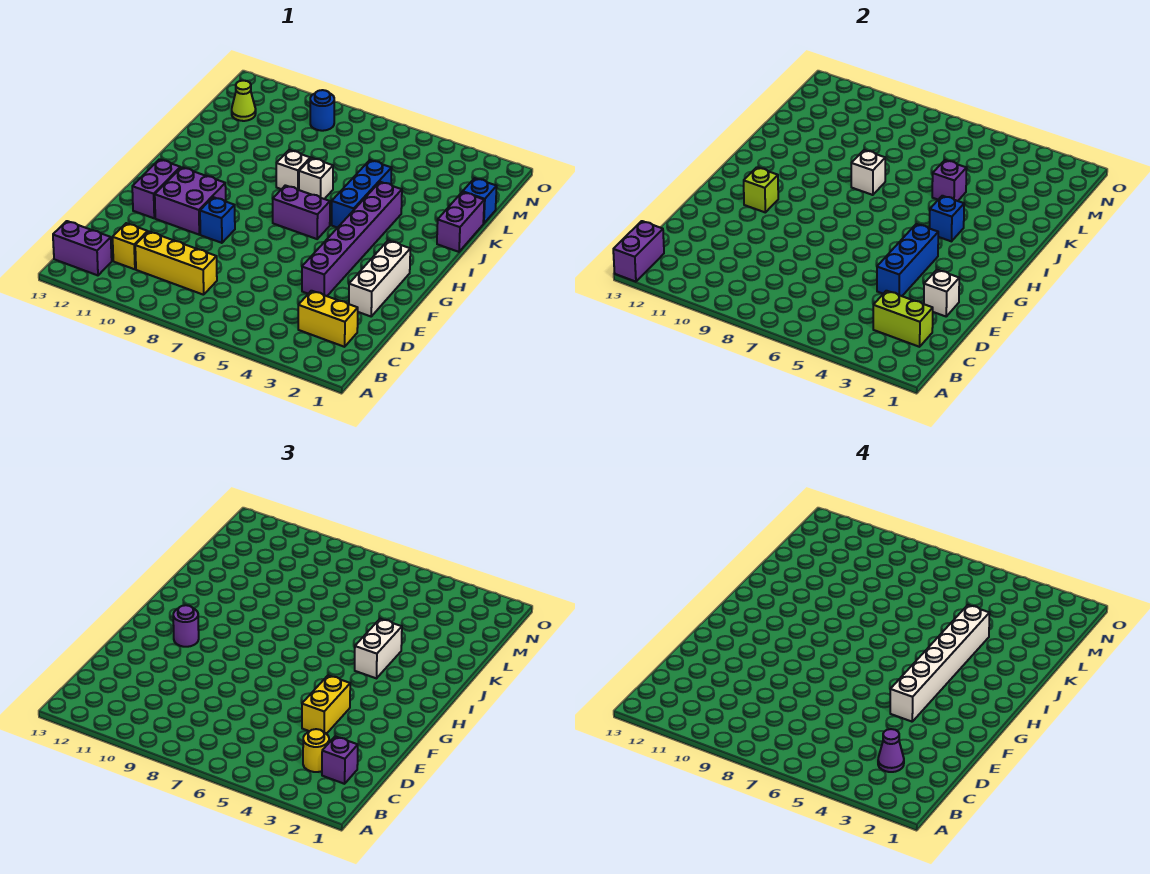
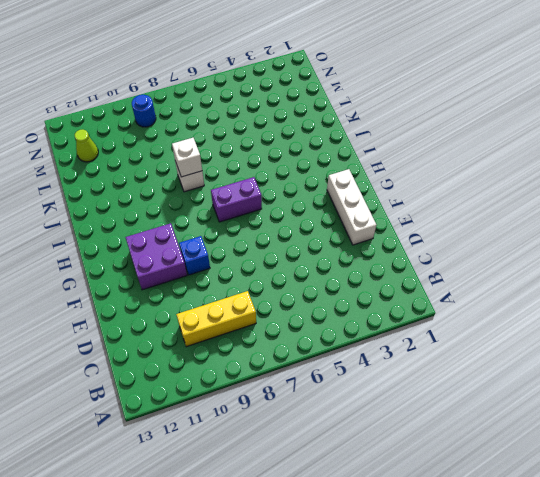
none -> purple brick B12:B13 level 1
none -> yellow brick C2:C3 level 1
none -> yellow brick C11 level 1
none -> purple brick E4:J4 level 1

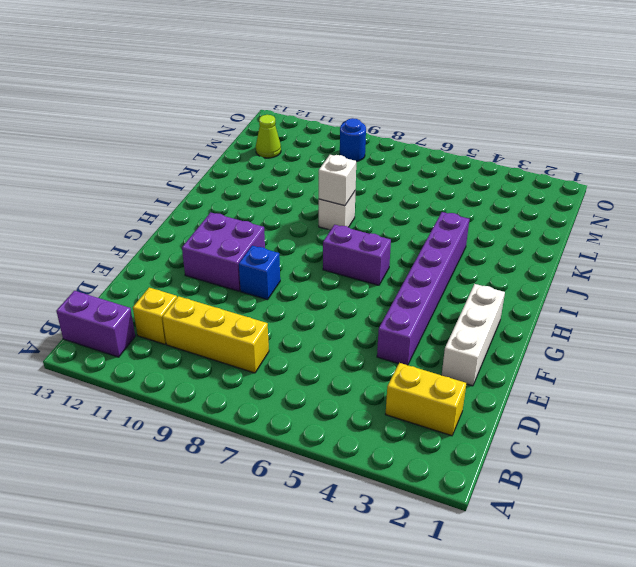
none -> purple brick F12:G12 level 1
none -> blue brick I5:K5 level 1
none -> purple brick J1:K1 level 1
none -> white brick J7 level 1

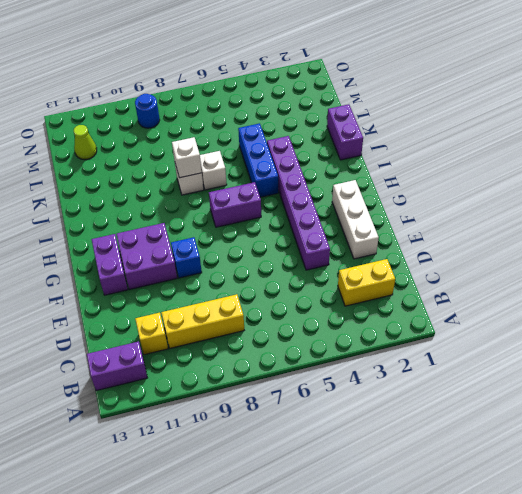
none -> blue brick L1 level 1
none -> purple brick A13:B13 level 2
none -> lime brick C2:C3 level 2
none -> white brick E2 level 2

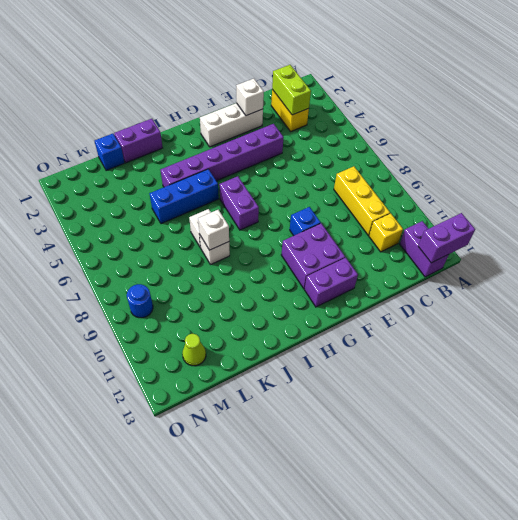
none -> blue brick E4:G4 level 2
none -> lime brick G11 level 2
none -> blue brick I4 level 2
none -> purple brick K5 level 2

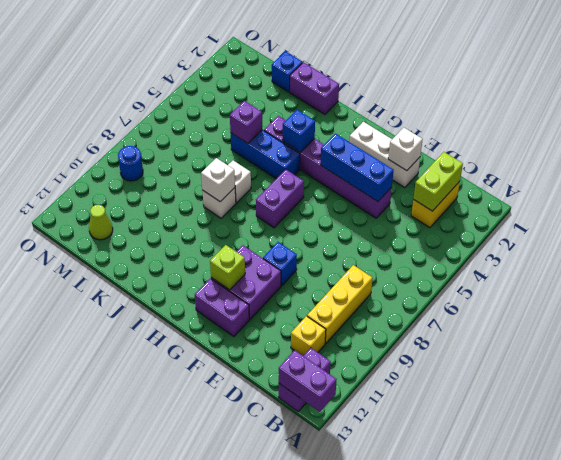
none -> purple brick C2 level 3
none -> yellow round brick C3 level 3
none -> yellow brick E4:F4 level 3
none -> purple round brick G11 level 3

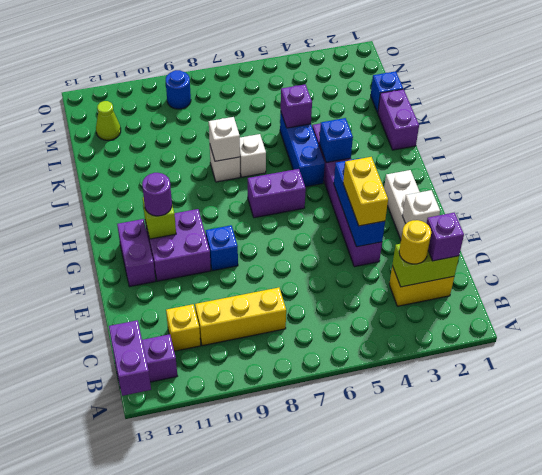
none -> white brick I4:J4 level 3
none -> purple cone C3 level 4
none -> white brick F4:K4 level 4

